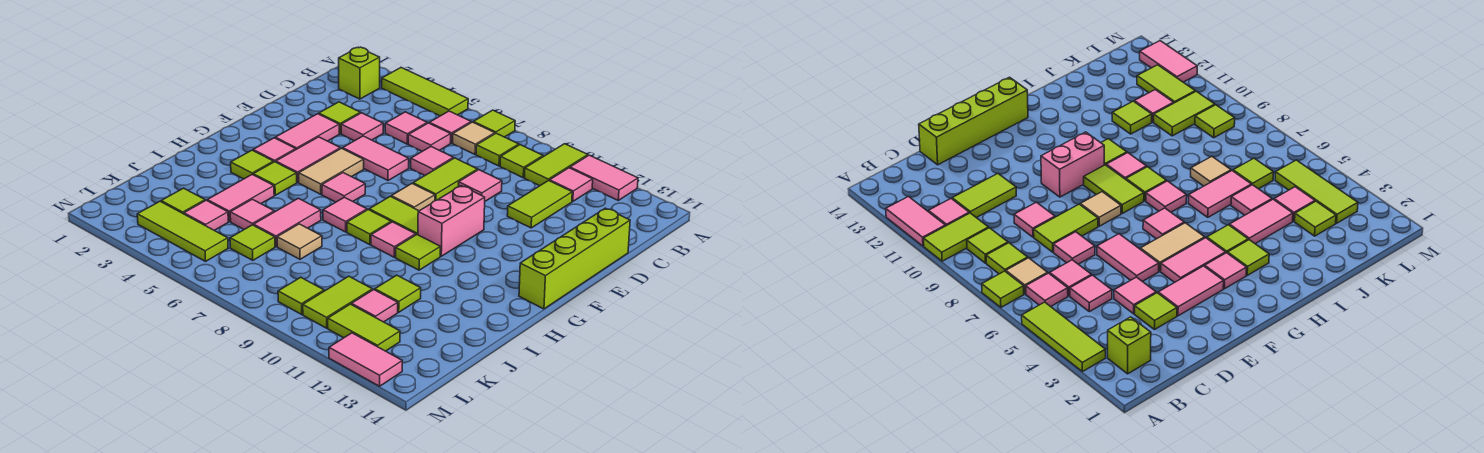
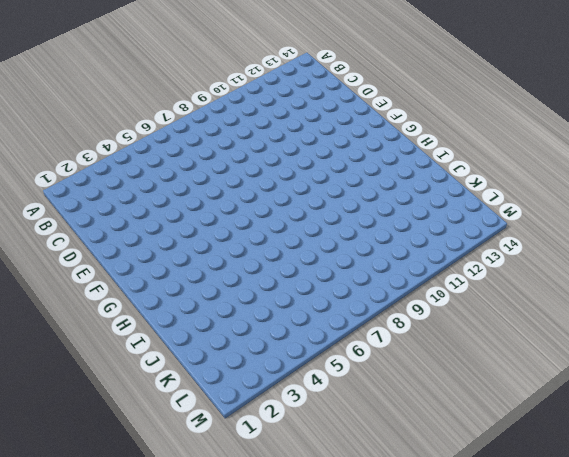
none -> lime tile A3:A5 level 1
none -> lime tile A7 level 1
none -> lime tile A10:B10 level 1
none -> pink tile A11:A12 level 1

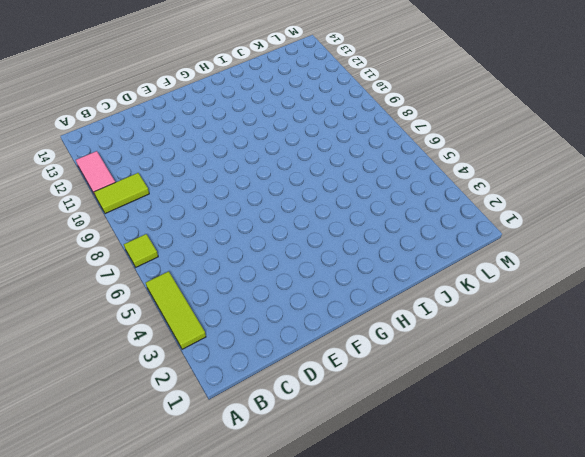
none -> lime brick B2 level 1
none -> pink tile B6 level 1
none -> tan tile B7 level 1
none -> lime tile B8 level 1

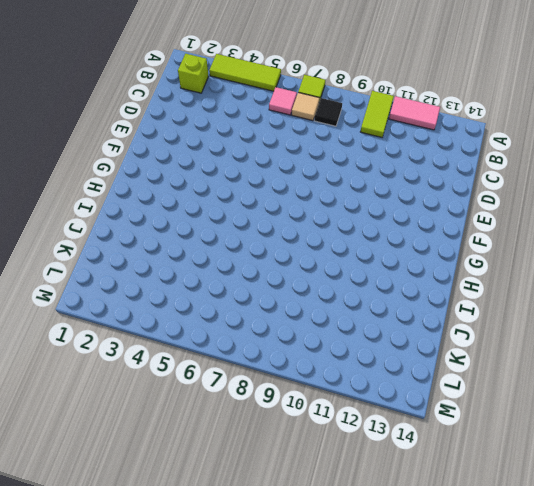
black tile B8 level 1 -> lime tile B8 level 1
none -> lime tile B9 level 1
none -> pink tile B11 level 1
none -> pink tile C5 level 1
none -> pink tile C6 level 1

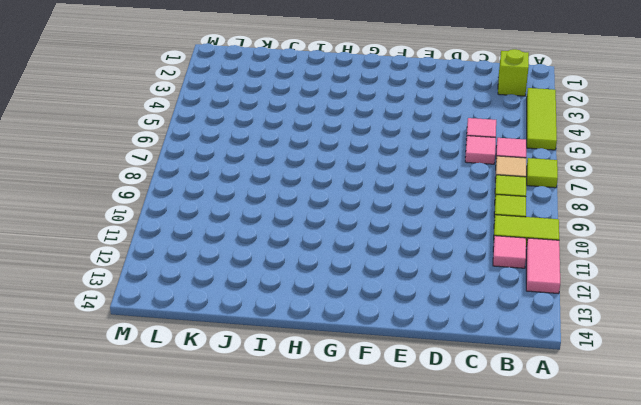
none -> lime tile C11:D11 level 1
none -> lime tile D3 level 1
none -> pink tile D4 level 1
none -> pink tile D7 level 1

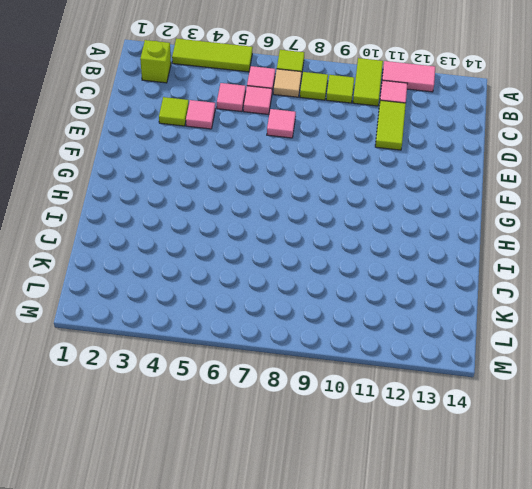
none -> lime tile D8:E8 level 1
none -> pink tile D9 level 1
none -> lime brick D14:G14 level 1
none -> pink tile E3:F3 level 1

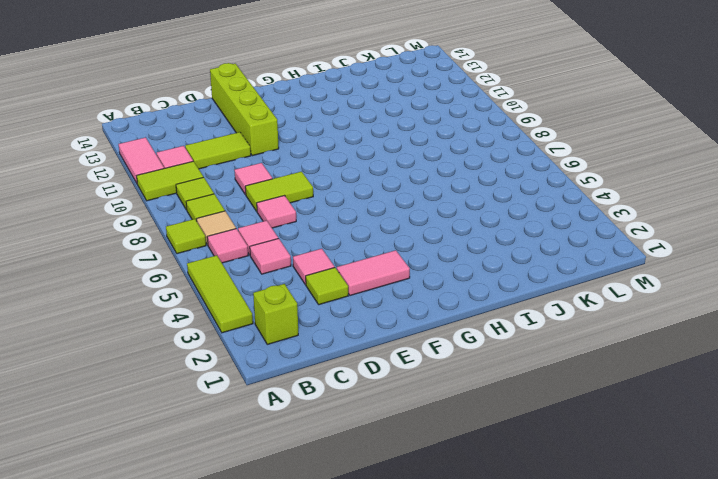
lime brick E11:E14 level 1 -> lime brick D14:G14 level 1
none -> pink tile E5:E6 level 1
none -> pink tile F4:G4 level 1
none -> tan tile F5:G5 level 1
none -> tan tile F8 level 1

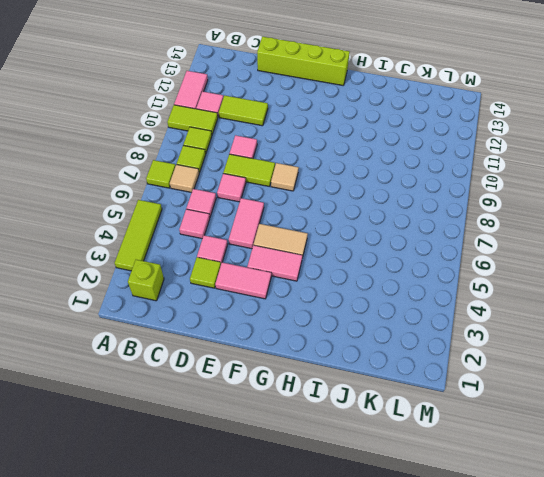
none -> pink tile B6 level 1
none -> pink brick F10:G10 level 1
none -> pink tile G3 level 1
none -> pink tile G6 level 1

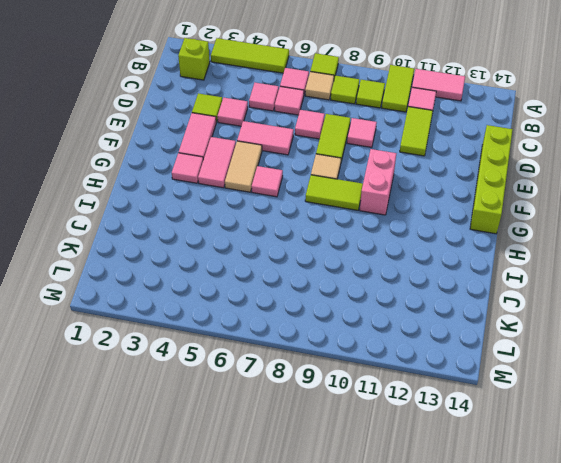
none -> lime tile H3 level 1
none -> lime tile H4 level 1
none -> pink tile H7 level 1
none -> lime tile H8 level 1

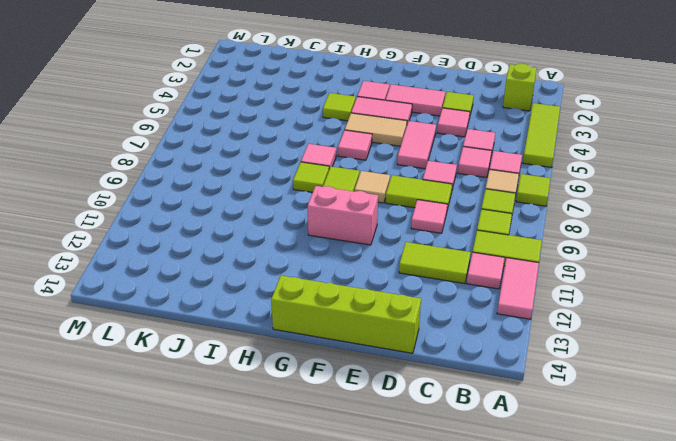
none -> lime tile H3 level 1
none -> pink tile H9 level 1
none -> lime tile H10 level 1
none -> pink tile I4:J4 level 1

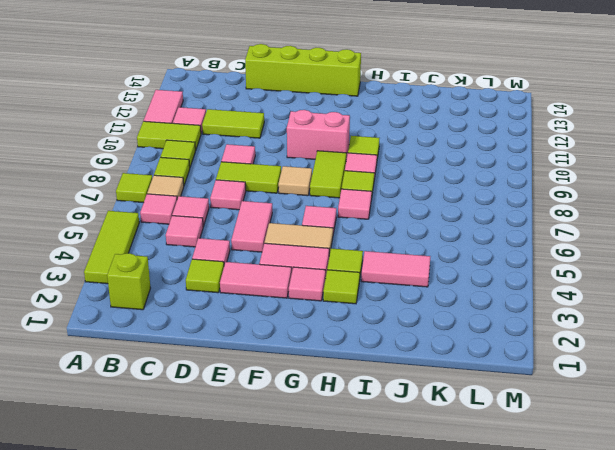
none -> pink tile I6:J6 level 1
none -> pink tile J5 level 1
none -> tan tile J7 level 1
none -> lime tile J11 level 1

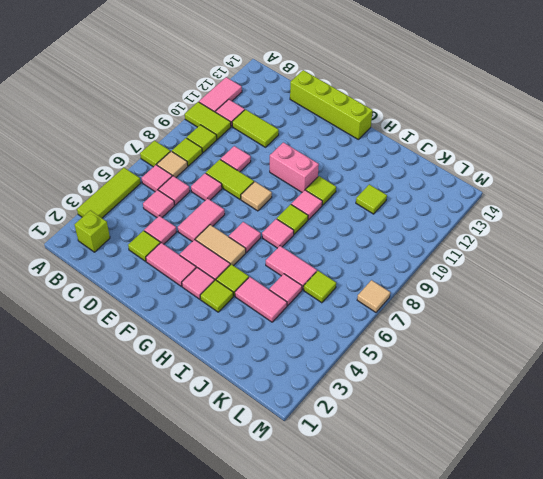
tan tile M7 level 1 -> tan tile J7 level 1
none -> lime tile G8:G9 level 1
none -> lime tile K3 level 1
none -> pink tile K4 level 1
none -> lime tile K10:L10 level 1

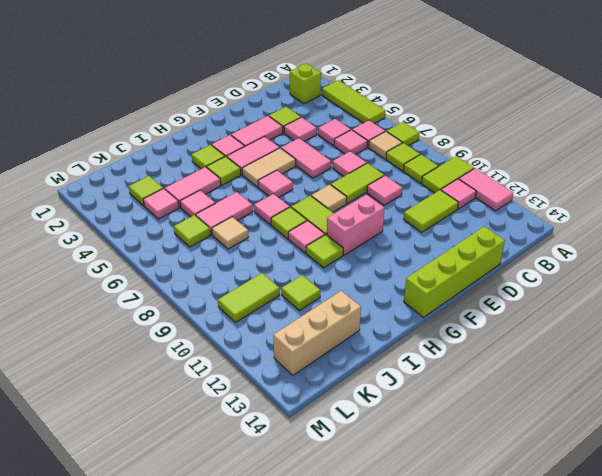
tan brick J13:L13 level 1 -> none
none -> pink tile K11 level 1
none -> lime tile L3:L5 level 1
none -> lime tile L9 level 1
none -> lime tile L11:L12 level 1

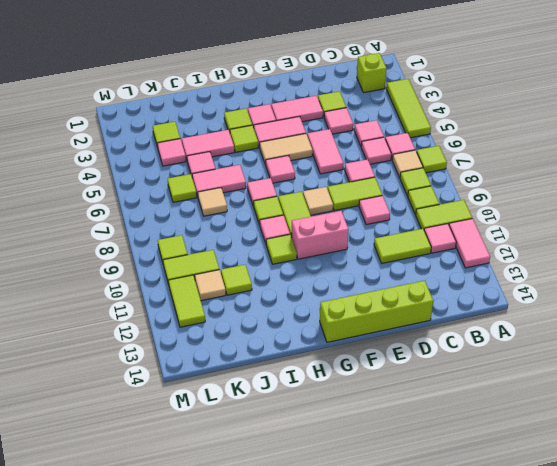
tan tile K11 level 1 -> pink tile K11 level 1
none -> lime tile L3:L5 level 1
none -> pink tile M12:M13 level 1

